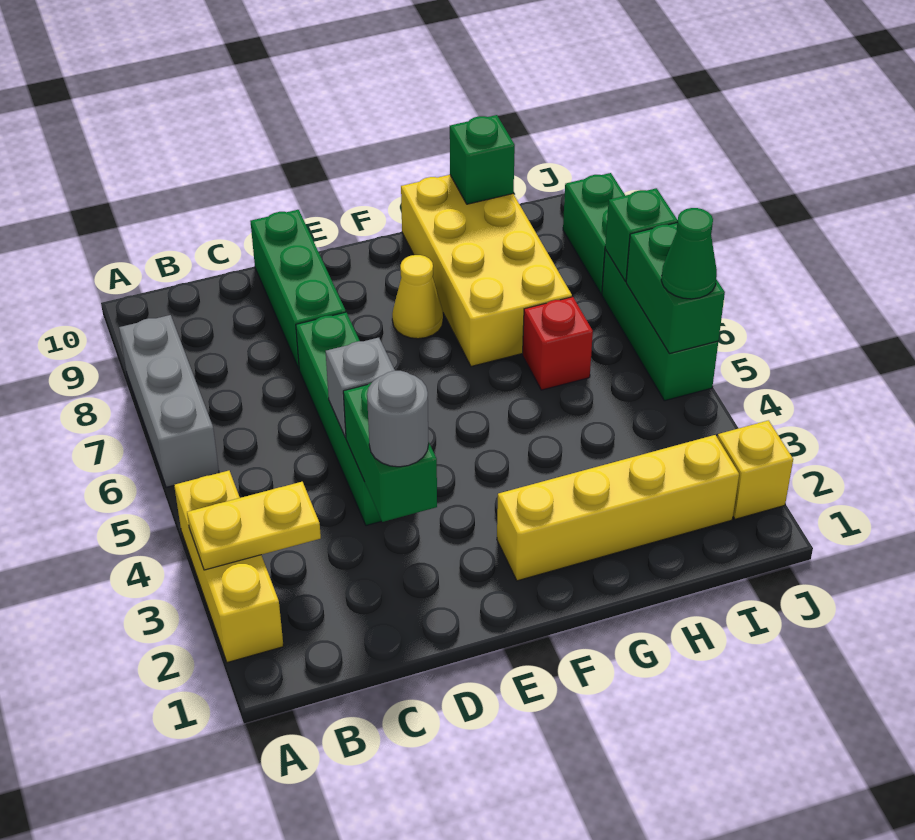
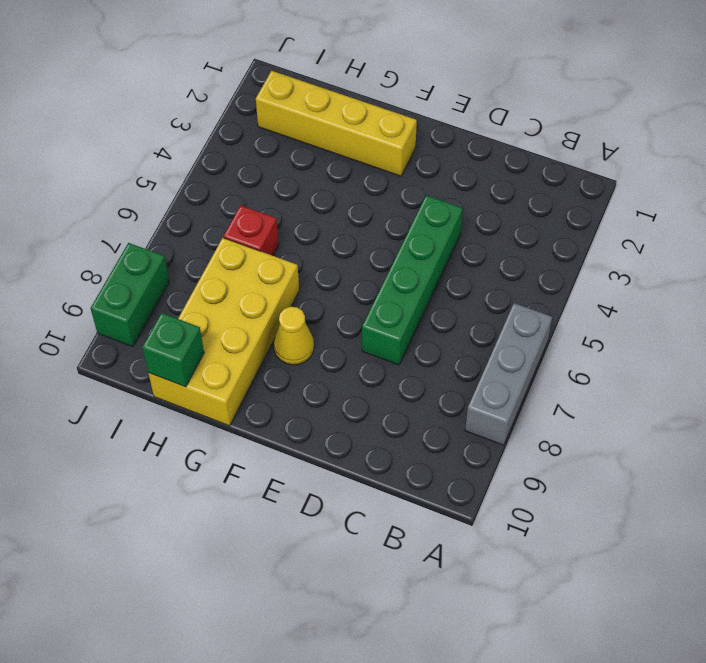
none -> yellow brick A2:A4 level 1
none -> green brick D8:D10 level 1
none -> yellow brick J2 level 1

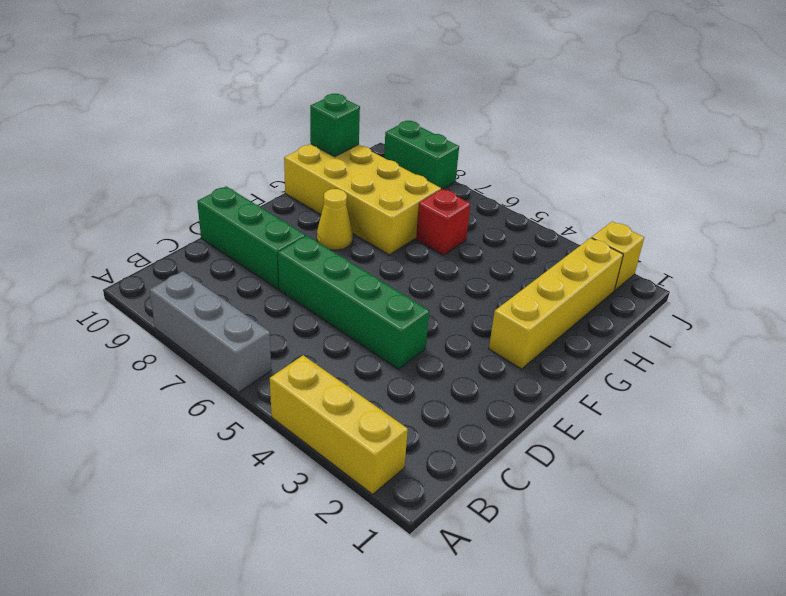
none -> green brick J5:J7 level 1
none -> yellow plate A3:B3 level 2
none -> green brick D3:D4 level 2

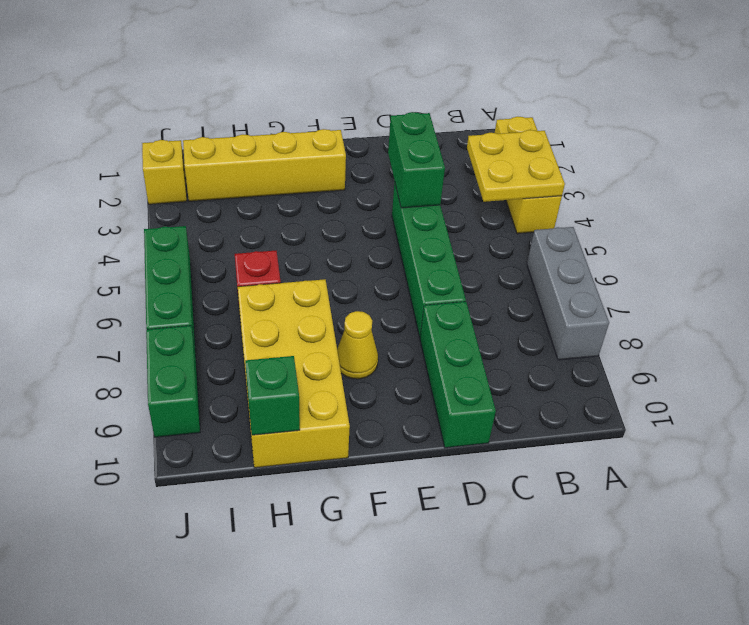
yellow plate A3:B4 level 2 -> yellow plate A3:B3 level 2
none -> grey brick D5 level 2
none -> green brick J5:J6 level 2
none -> green brick J7 level 2

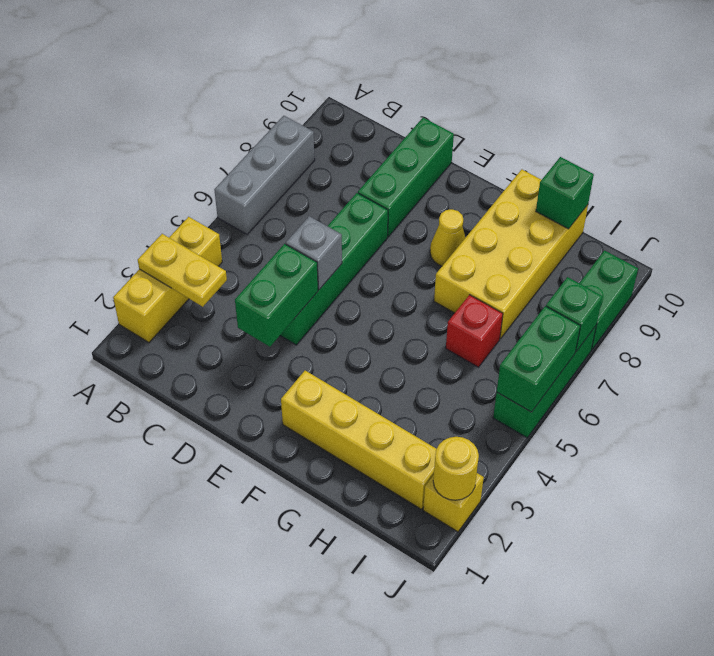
yellow round brick J2 level 2 -> none
none -> grey round brick D3 level 3
none -> green cone J5 level 3

